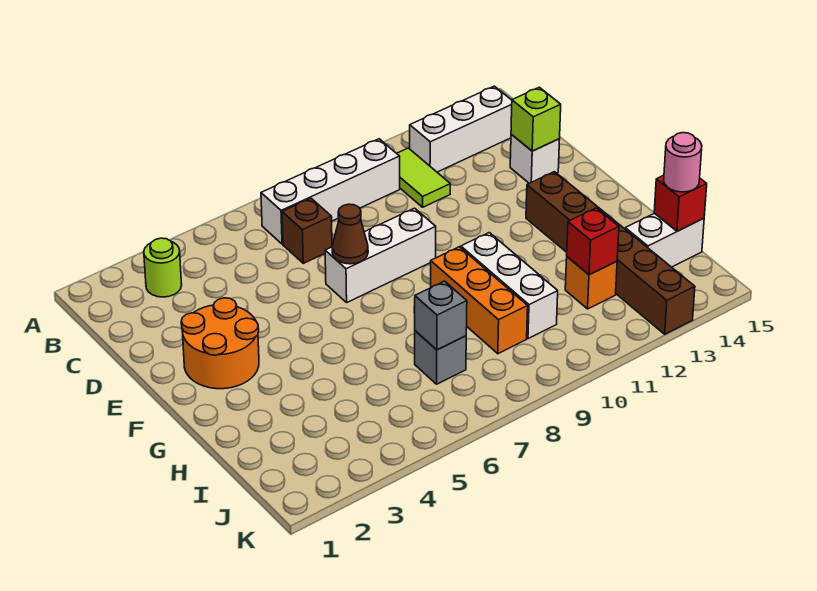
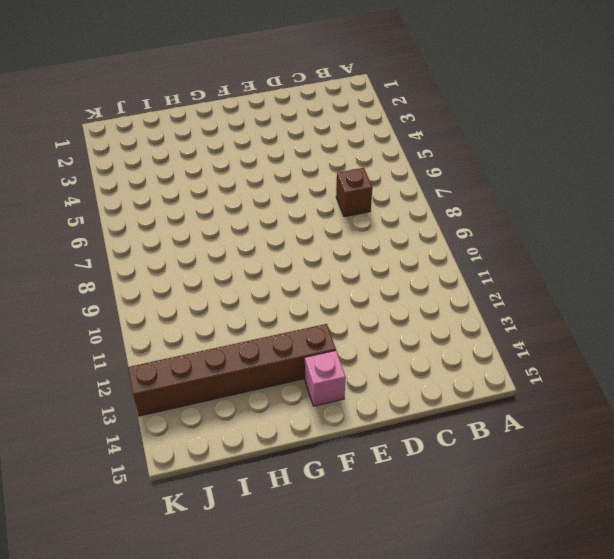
pink brick F14 level 1 -> none
none -> lime round brick B3 level 1
none -> white brick B7:B10 level 1
none -> lime tile B11:C11 level 1

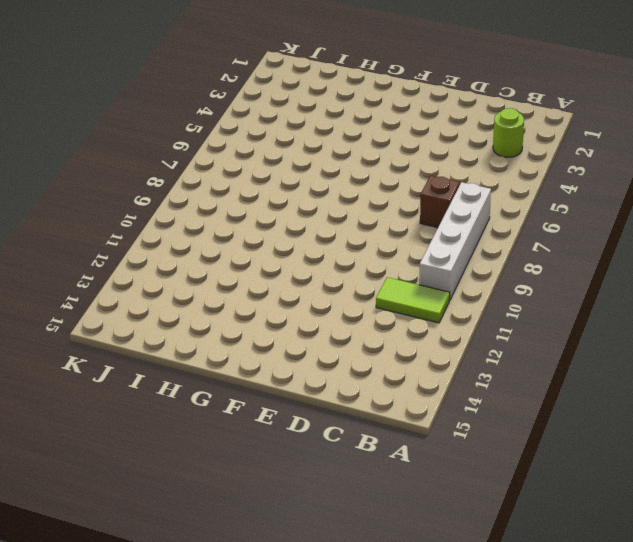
none -> white brick B12:B14 level 1
none -> white brick D14 level 1
none -> orange round brick E2:F3 level 1

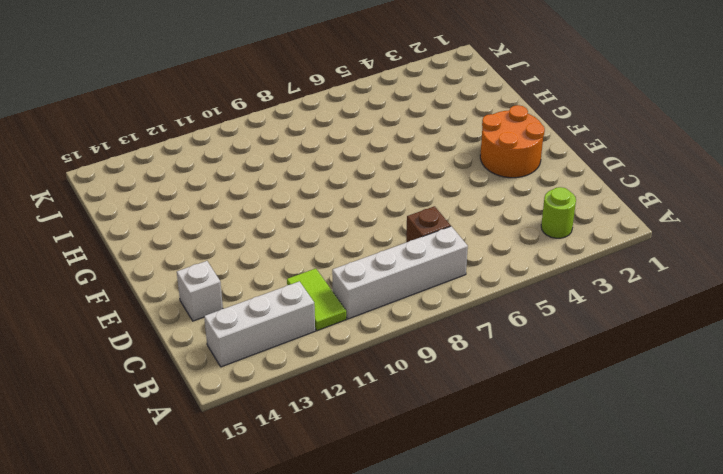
none -> white brick E7:E9 level 1
none -> brown brick F13:K13 level 1
none -> orange brick G9:I9 level 1

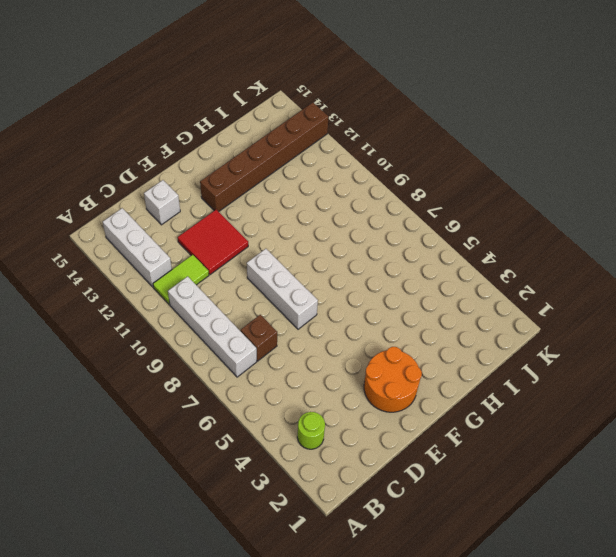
red tile D11:E12 level 1 -> none
none -> orange brick G9:I9 level 1
none -> white brick G10:I10 level 1
none -> grey brick I7 level 1

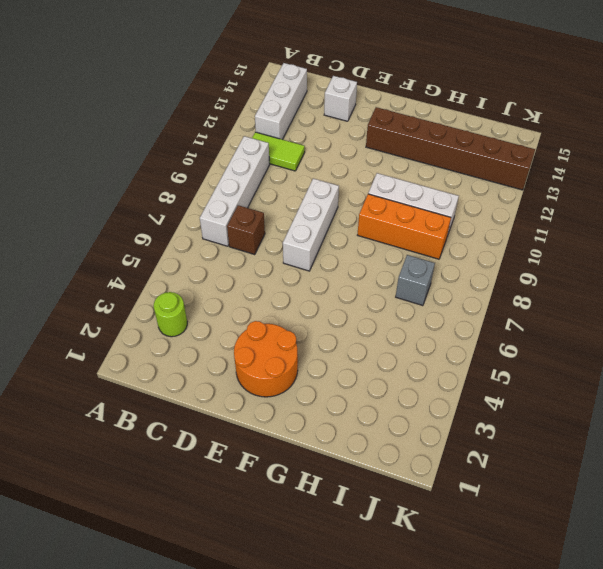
none -> orange brick I12 level 1
none -> white brick I14:I15 level 1
none -> lime brick D14 level 2

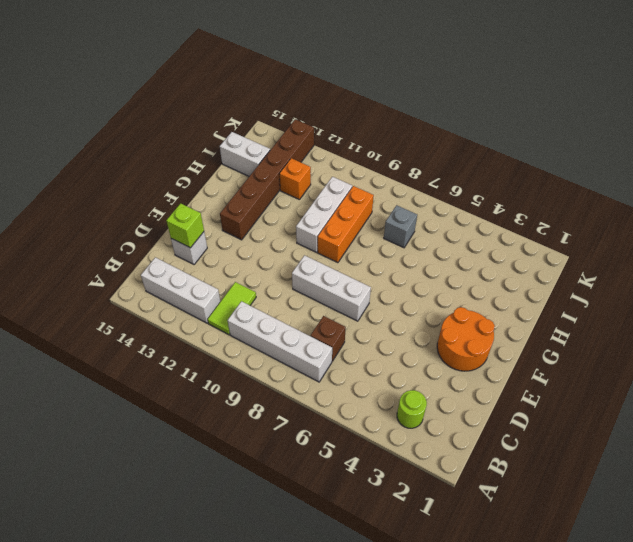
none -> brown cone E7 level 2
none -> grey brick I7 level 2
none -> red brick I12 level 2

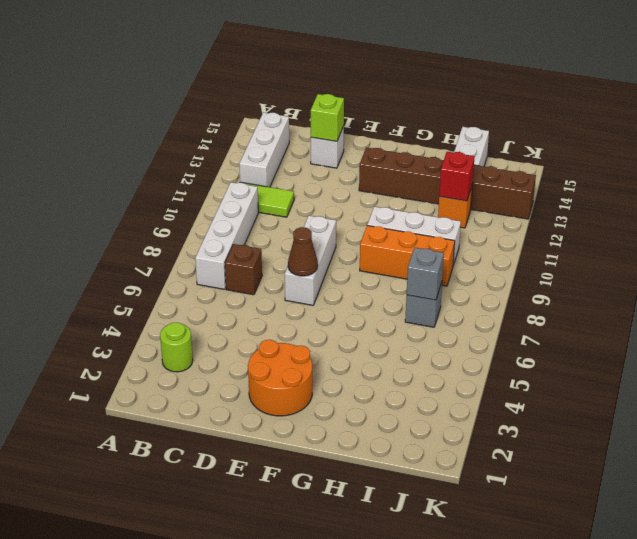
none -> red brick I15 level 2
none -> pink round brick I15 level 3

